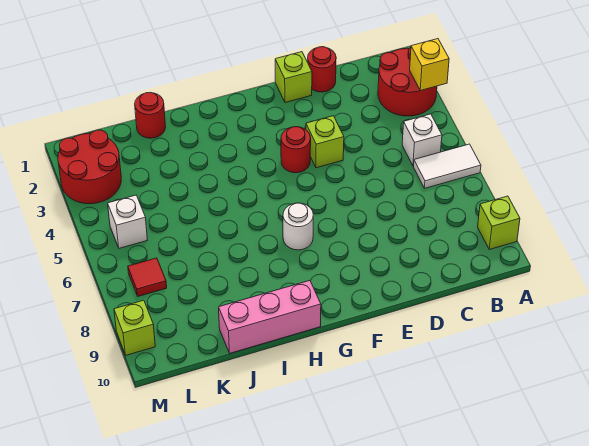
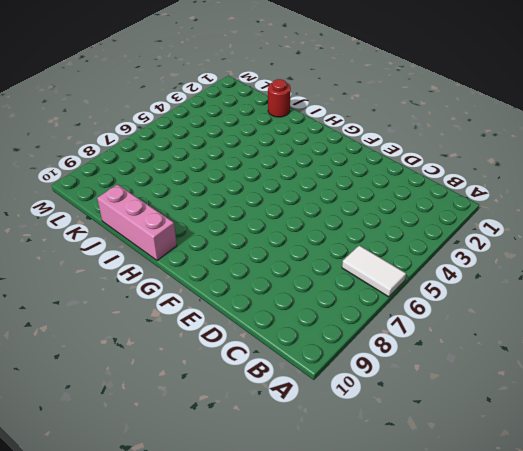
none -> red round brick A2:B3 level 1
none -> lime brick A9 level 1
none -> white brick B5 level 1

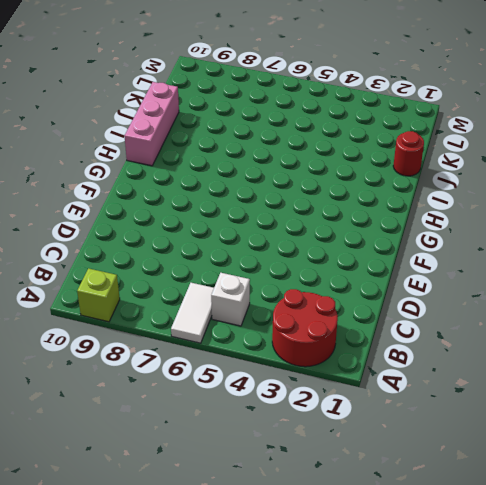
none -> red round brick D1 level 1
none -> lime brick E1 level 1
none -> lime brick E4 level 1

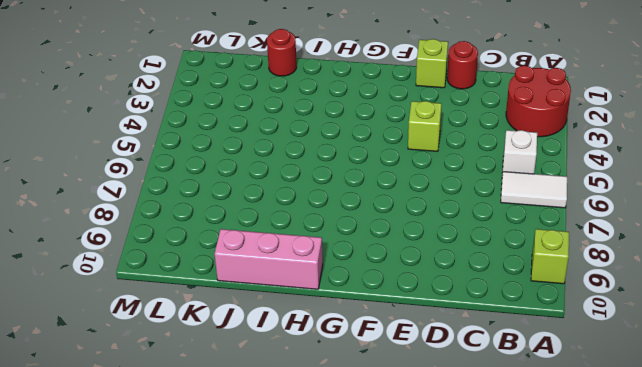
none -> red round brick F4 level 1
none -> white round brick G7 level 1
none -> red round brick L2:M3 level 1

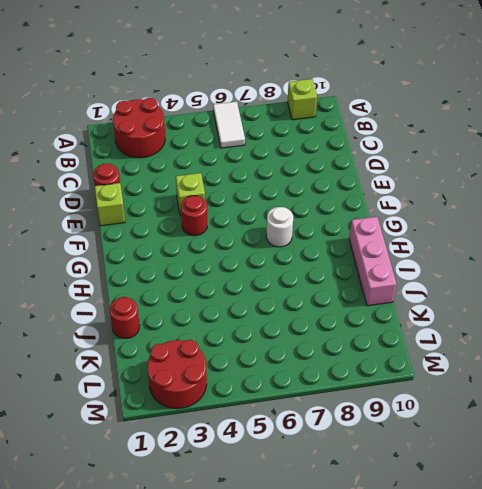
none -> white brick B5 level 1
none -> white brick L5 level 1
none -> red tile L7 level 1

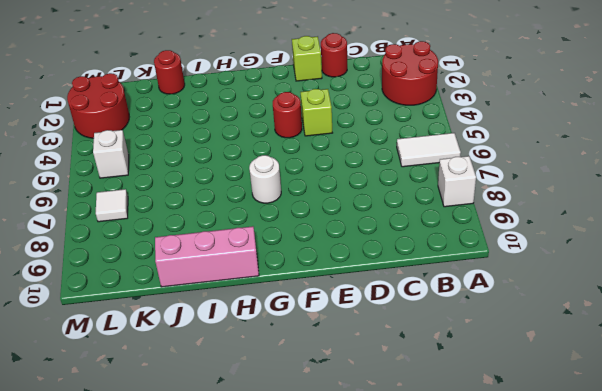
white brick A8 level 1 -> white brick B5 level 1
white tile L7 level 1 -> red tile L7 level 1
none -> lime brick A9 level 1
none -> lime brick M9 level 1
none -> yellow brick A3 level 2

